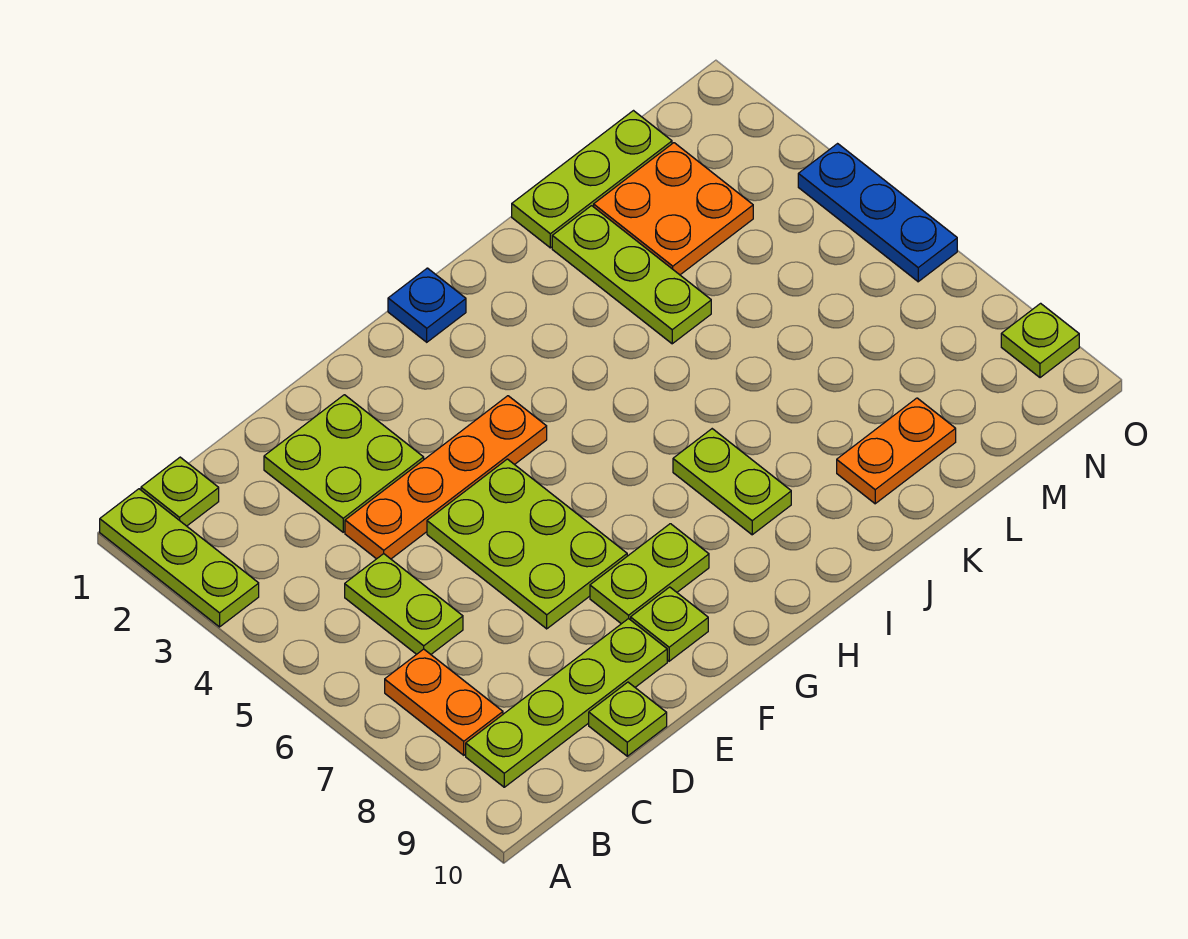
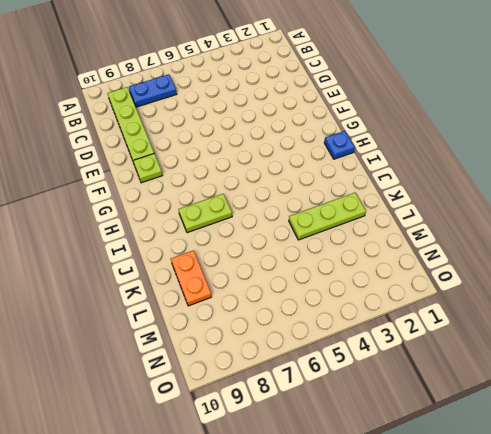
blue plate B7:B8 level 1 -> orange plate B7:B8 level 1
none -> lime plate A1:A3 level 1
none -> lime plate B1 level 1
none -> lime plate C5:C6 level 1

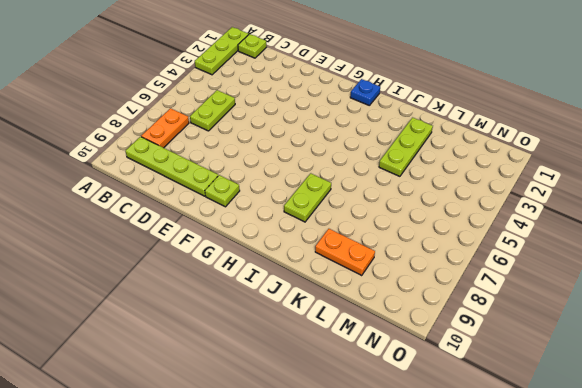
none -> lime plate D2:E3 level 1
none -> orange plate D4:G4 level 1
none -> lime plate D10 level 1

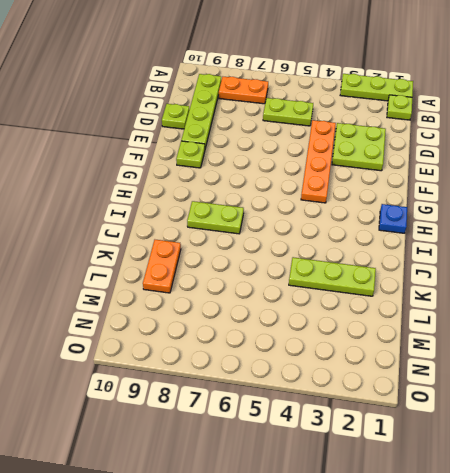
none -> lime plate E5:F7 level 1
none -> lime plate F8:G8 level 1
none -> lime plate K1:M1 level 1

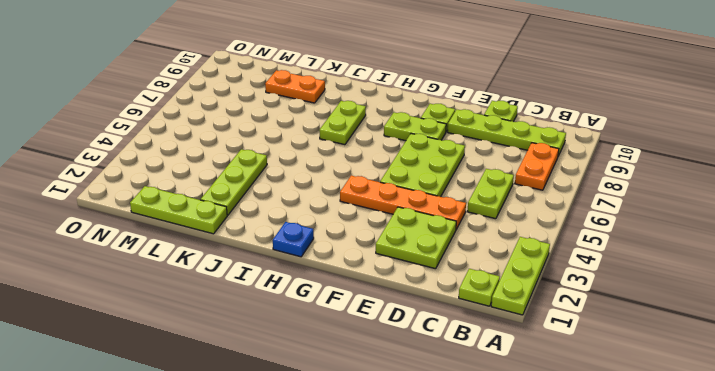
none -> orange plate L2:M3 level 1
none -> blue plate O4:O6 level 1
none -> lime plate O9 level 1

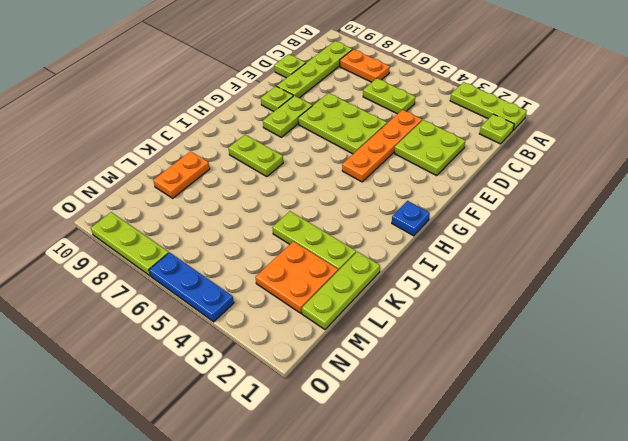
lime plate O7:O9 level 1 -> lime plate O9 level 1

